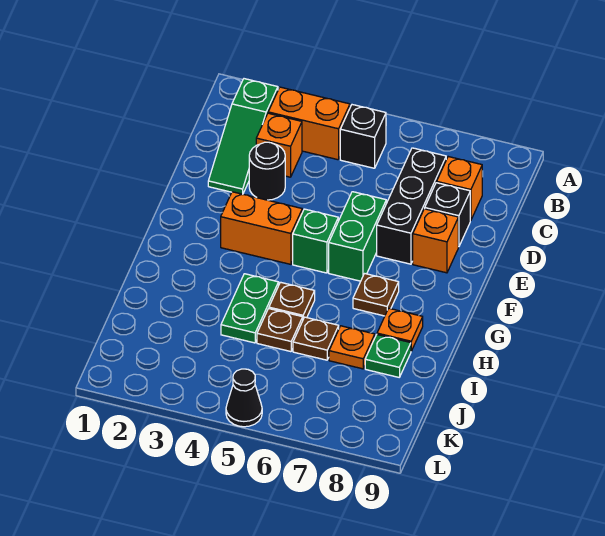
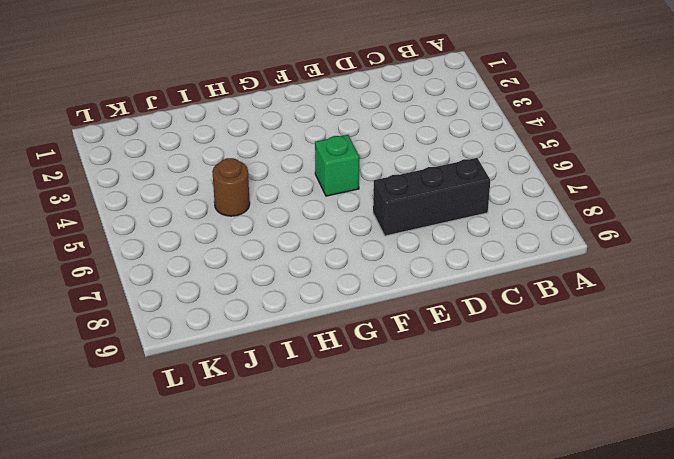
brown round brick I5 level 1 -> brown plate I5 level 1
none -> green slope B2:D2 level 1 top B
none -> orange brick B3:B4 level 1
none -> black brick B5 level 1

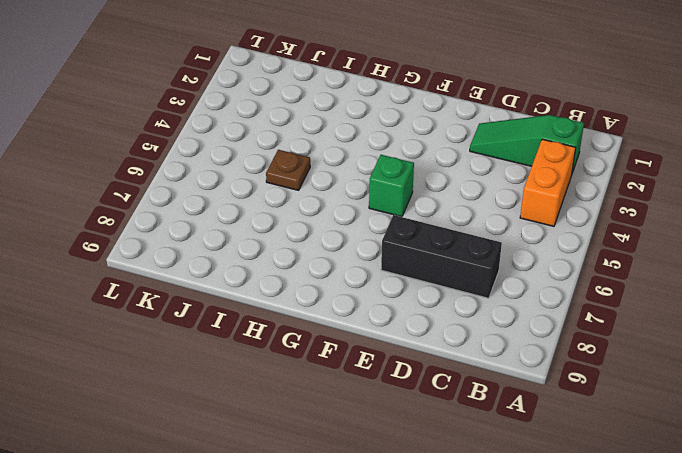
none -> black brick B5 level 1
none -> orange brick C3 level 1
none -> orange brick C8 level 1

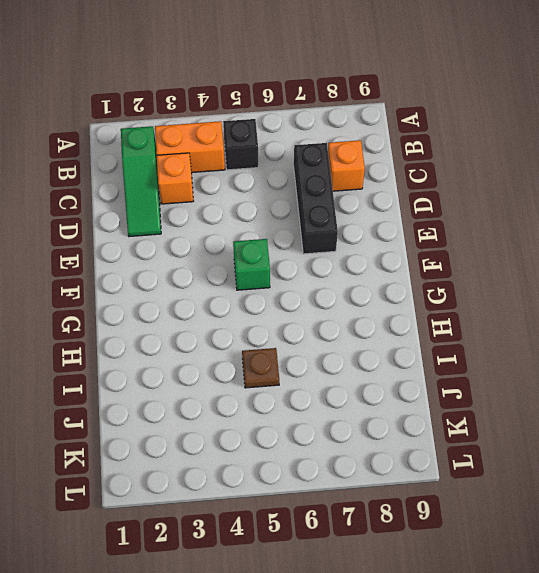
none -> black round brick D3 level 1
none -> black brick D8 level 1
none -> green brick E6:F6 level 1

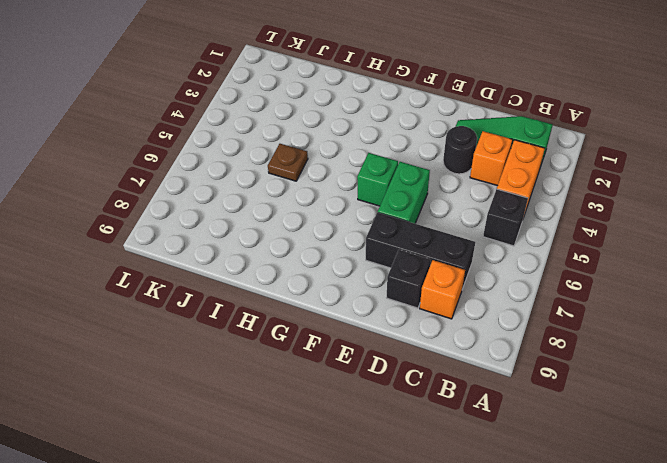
green brick E5:E6 level 1 -> green brick E6:F6 level 1
none -> orange brick E8 level 1
none -> orange brick F3:F4 level 1
none -> brown plate G7 level 1

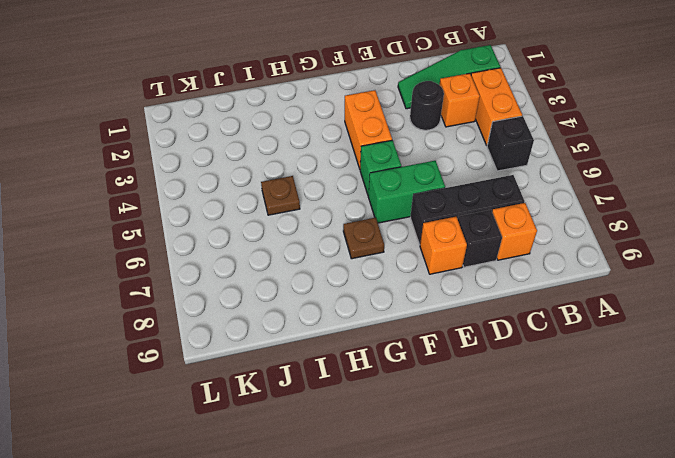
none -> green plate H4:I4 level 1
none -> brown plate H5 level 1
none -> orange plate H8 level 1

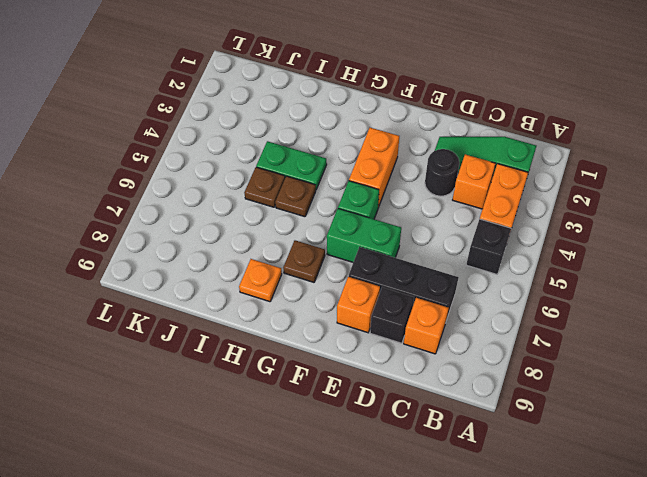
none -> brown plate I6 level 1
none -> orange plate I7 level 1
none -> green plate I8 level 1

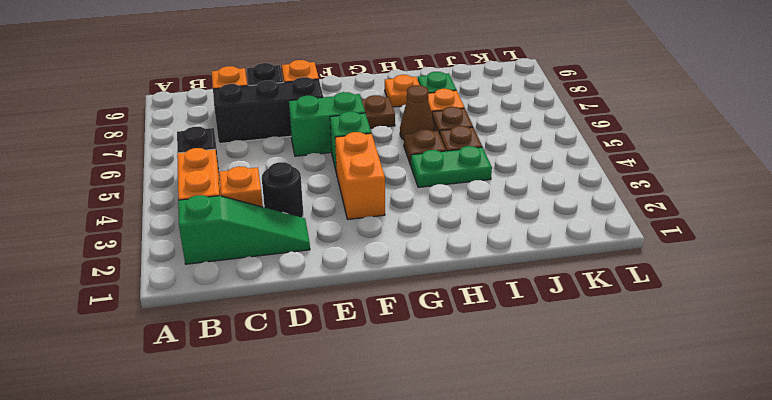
brown cone H6 level 1 -> none
none -> black cone L5 level 1

